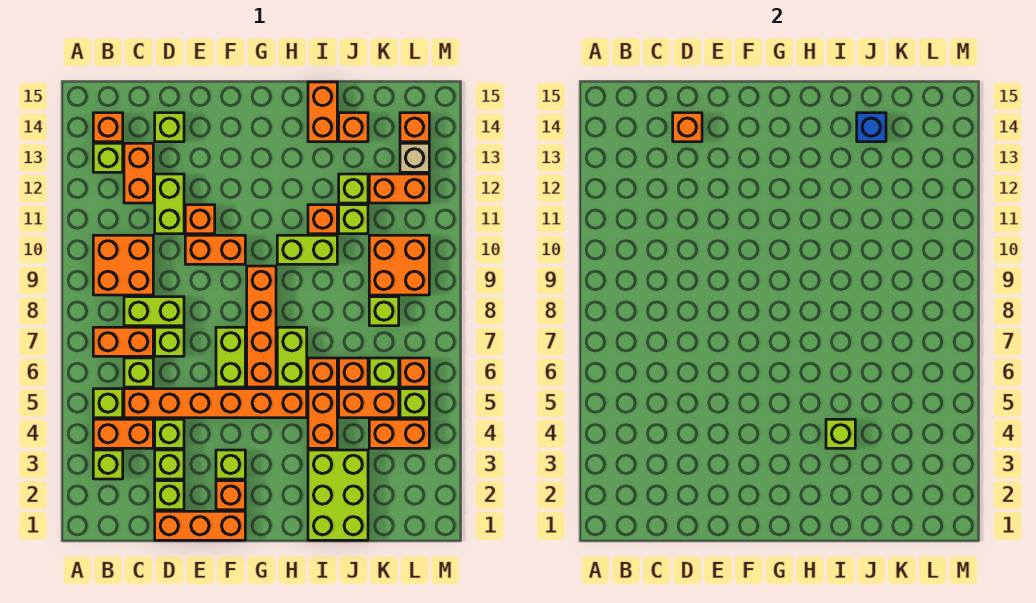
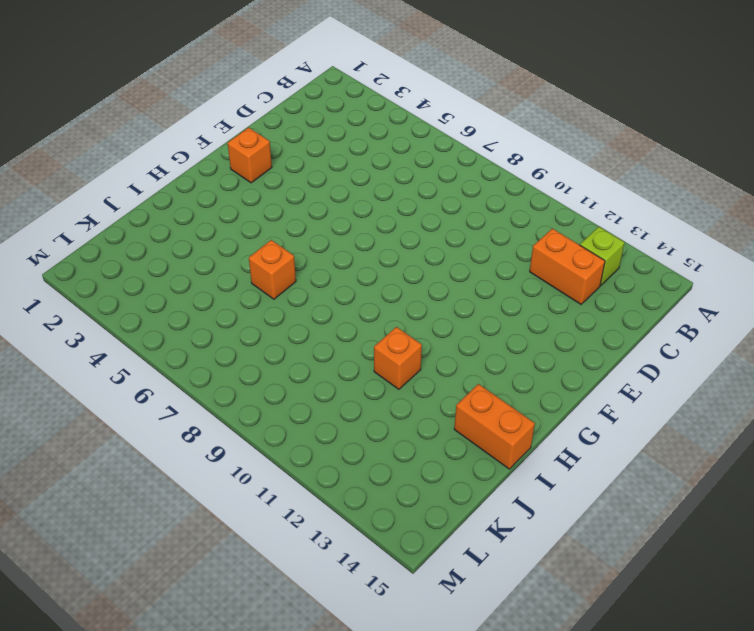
none -> lime brick B3 level 1
none -> orange brick B4:C4 level 1
none -> lime brick B5 level 1
none -> orange brick B7:C7 level 1

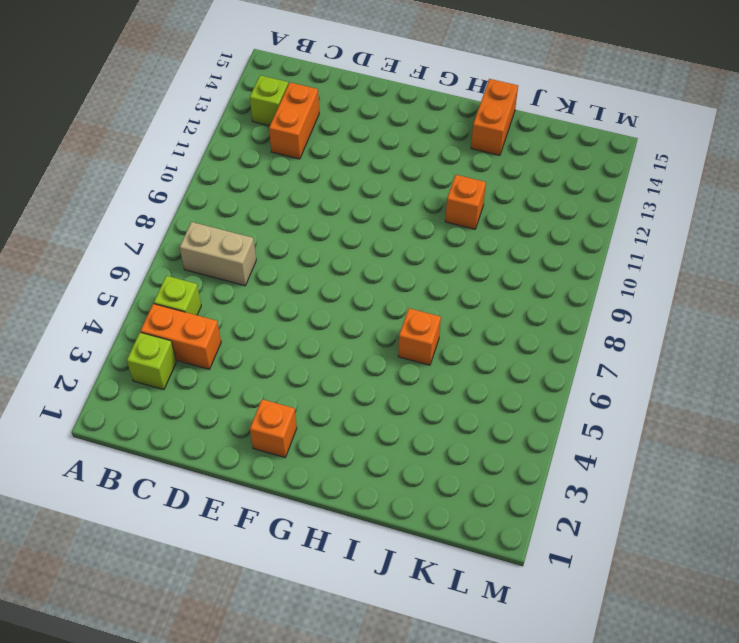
tan brick B7:C7 level 1 -> orange brick B7:C7 level 1
none -> orange brick B9:C10 level 1
none -> orange brick B14 level 1
none -> orange brick C5:H5 level 1
none -> lime brick C6 level 1

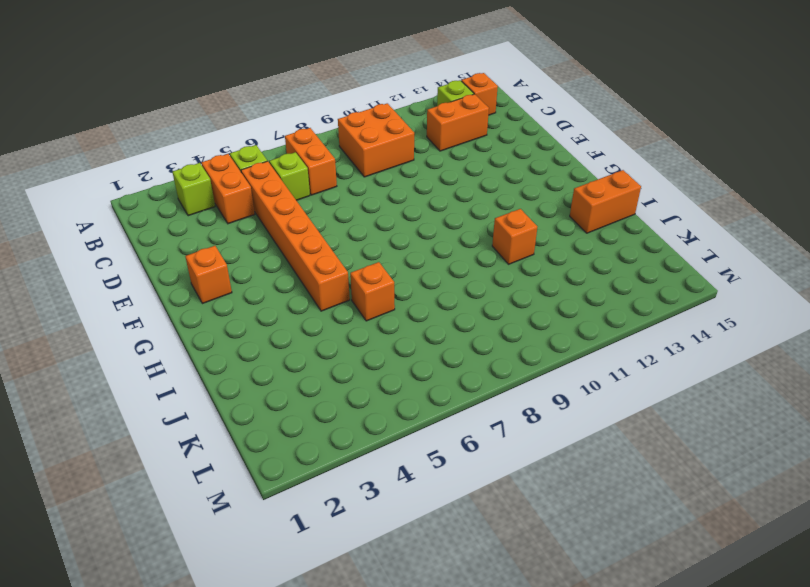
none -> lime brick C8:D8 level 1
none -> orange brick D1:F1 level 1
none -> lime brick D2 level 1
none -> lime brick D3 level 1

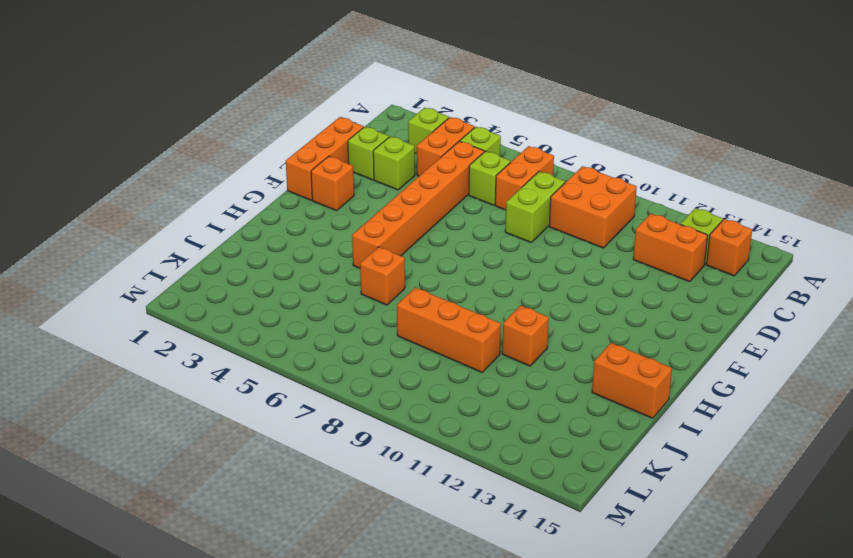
orange brick J8:J10 level 1 -> none
none -> lime brick D4 level 1
none -> lime brick D7 level 1
none -> lime brick D11:D12 level 1
none -> lime brick D14 level 1

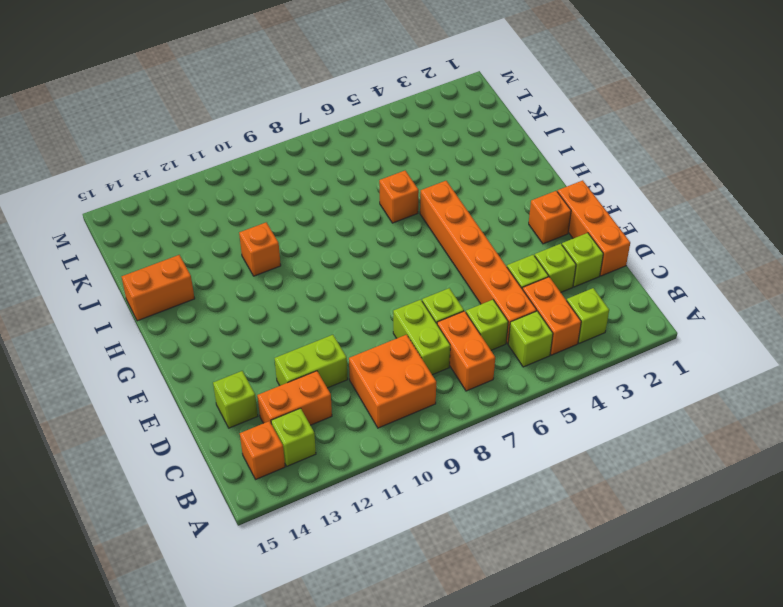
none -> orange brick E10:F10 level 1
none -> orange brick E11 level 1
none -> lime brick F3 level 1
none -> lime brick F6:F7 level 1

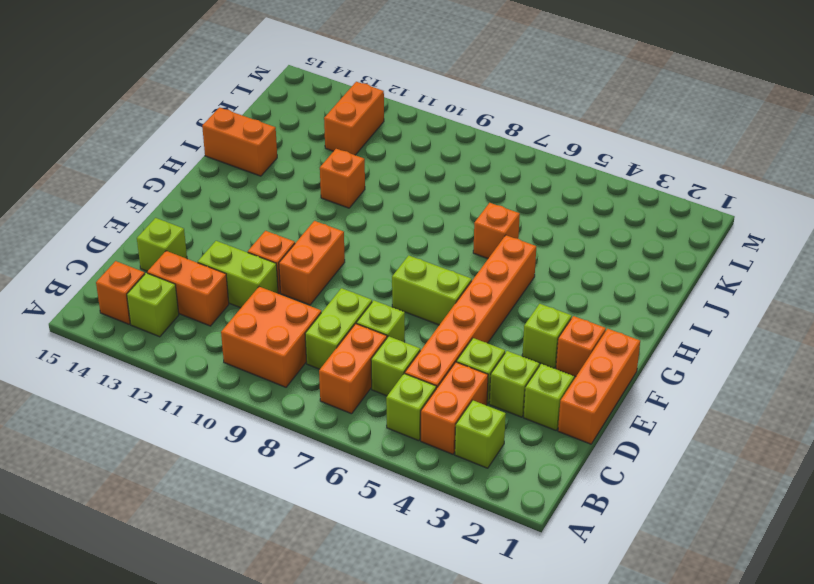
none -> orange brick G6:G9 level 1
none -> lime brick H6:H7 level 1
none -> lime brick H10:I10 level 1
none -> lime brick I1:J3 level 1

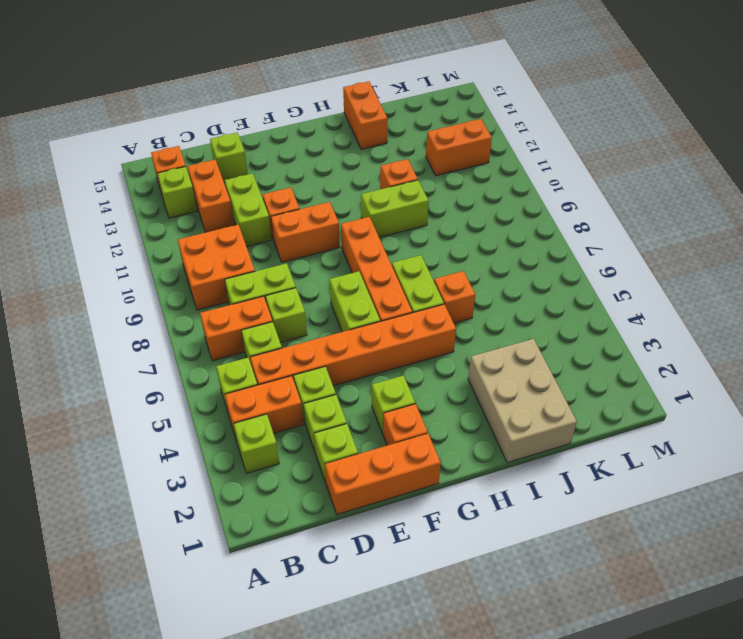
tan brick I1:J3 level 1 -> lime brick I1:J3 level 1
none -> orange brick I4:I5 level 1
none -> orange brick J5:K5 level 1
none -> orange brick J6 level 1
none -> lime brick J11 level 1

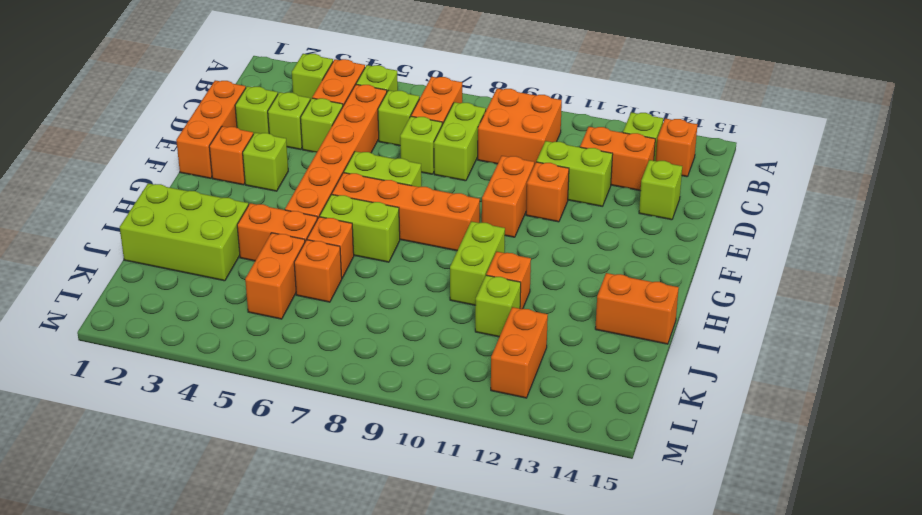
none -> lime brick J12 level 1
none -> orange brick J14 level 1
none -> orange brick K4:L4 level 1
none -> lime brick K6 level 1

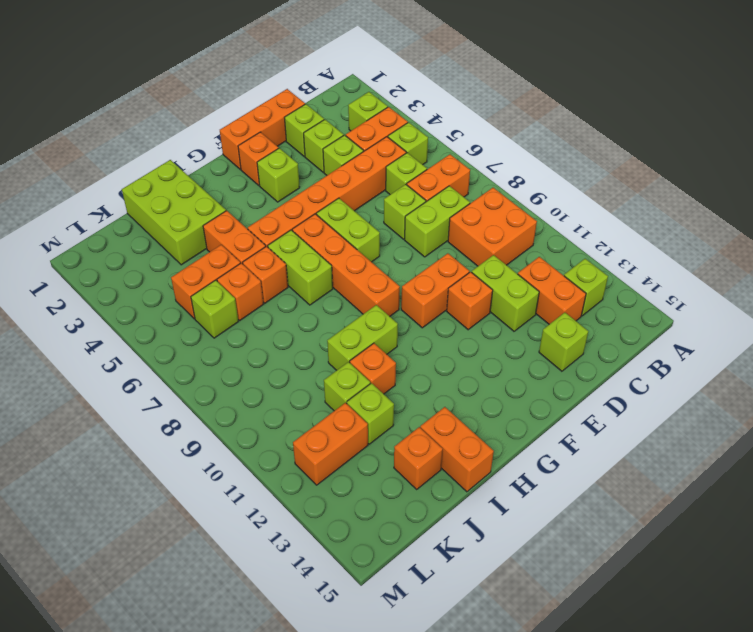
none -> orange brick B14 level 1
none -> orange brick K4:L4 level 1
none -> lime brick K8 level 1
none -> orange brick K9:L10 level 1

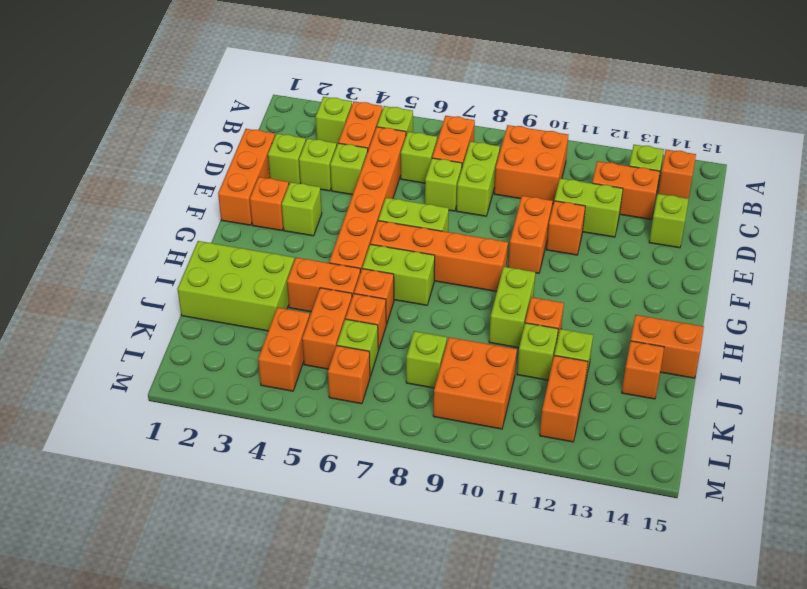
none -> lime brick L5 level 1
none -> tan brick L13 level 1
none -> orange brick L14 level 1
none -> orange brick D14 level 2

